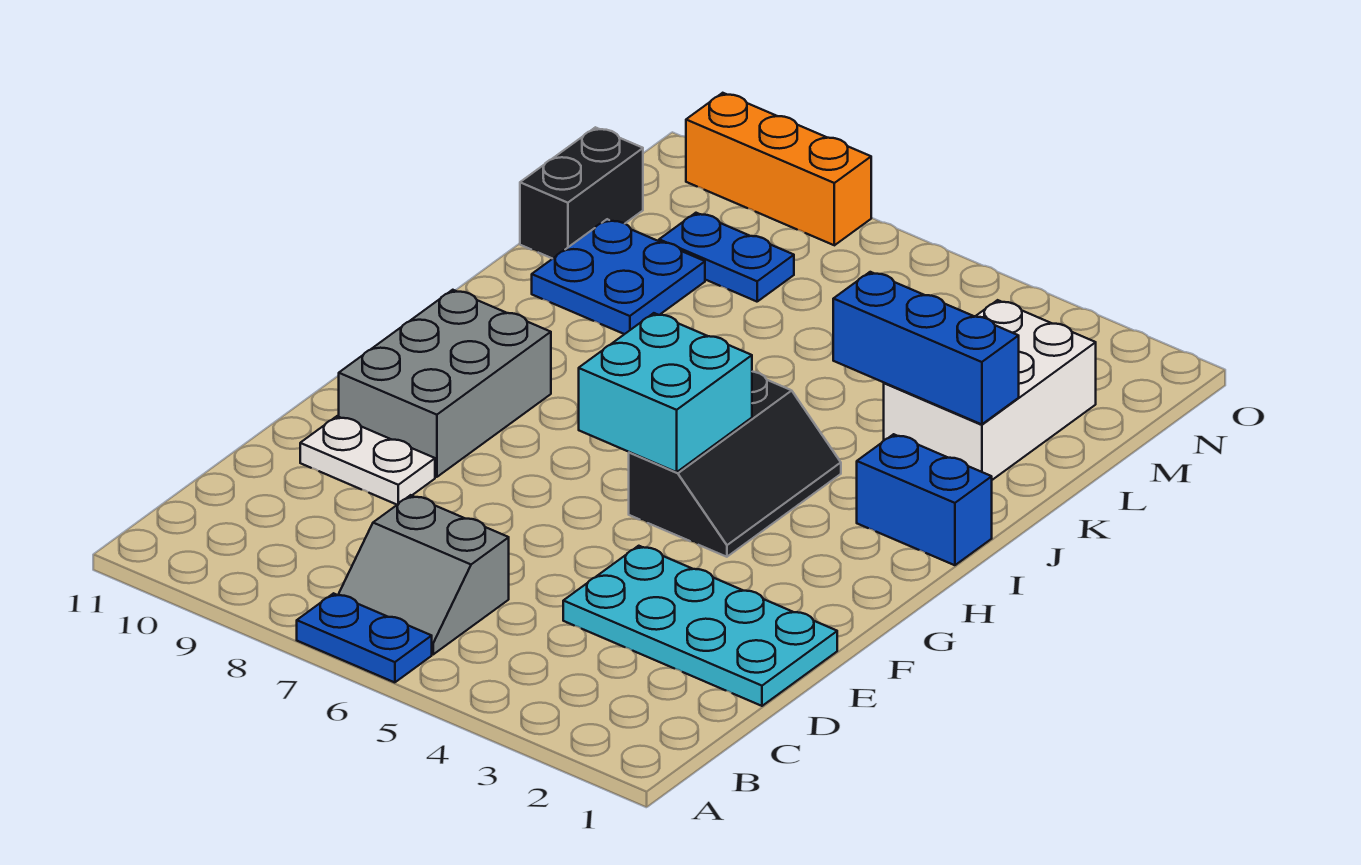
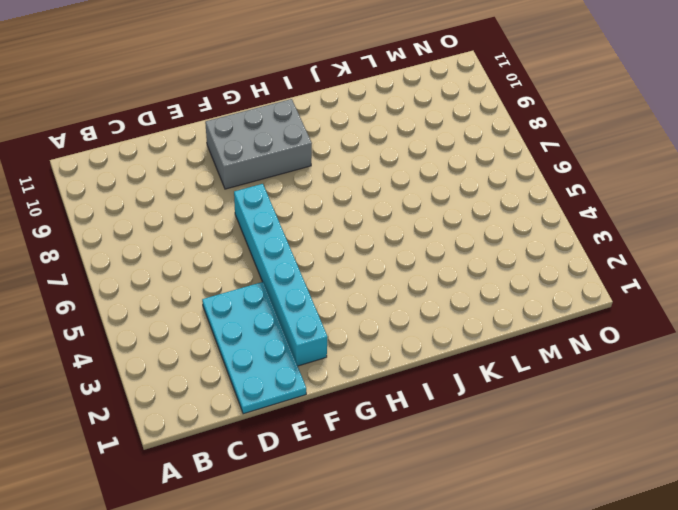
cyan brick F2:F7 level 1 -> none
none -> blue plate A6:A7 level 1
none -> grey slope B6:C7 level 1 top C
none -> white plate E9:E10 level 1

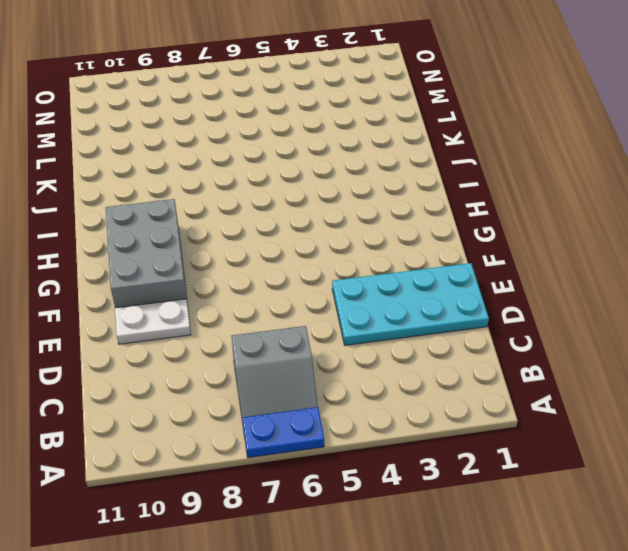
none -> black slope G4:I5 level 1 top 5
none -> blue brick I1:I2 level 1
none -> white brick K2:M3 level 1

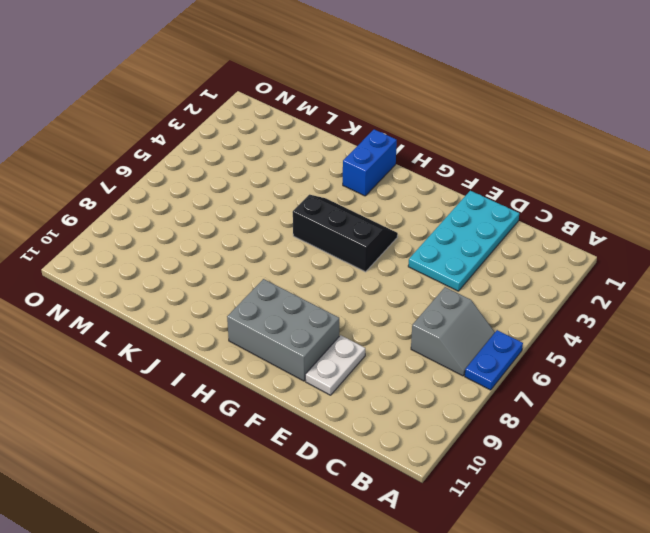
none -> white brick K2:M3 level 1
none -> blue plate K9:L10 level 1
none -> black brick L11:M11 level 1

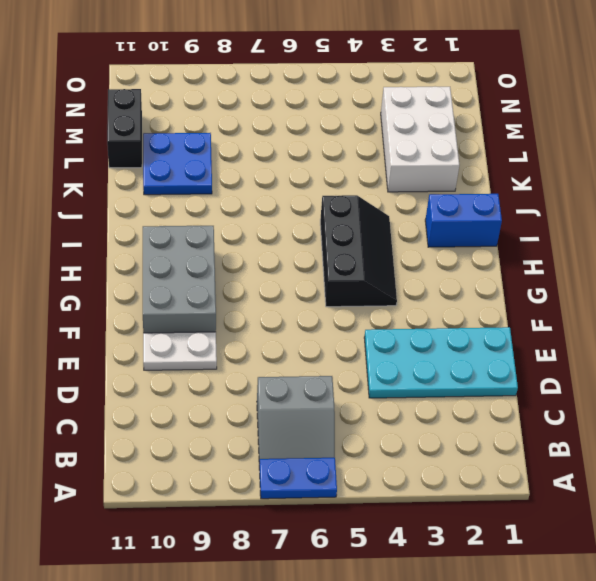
none -> blue plate M8:M9 level 1
none -> orange brick O8:O10 level 1
none -> cyan brick G5:H6 level 2

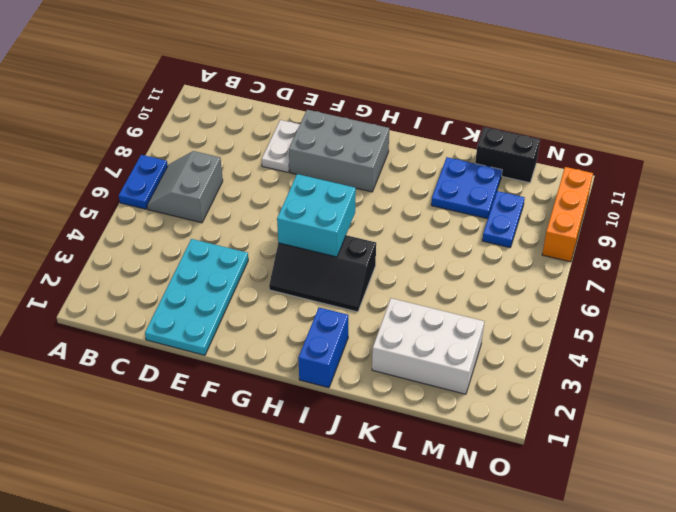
none -> blue brick K2:K4 level 2

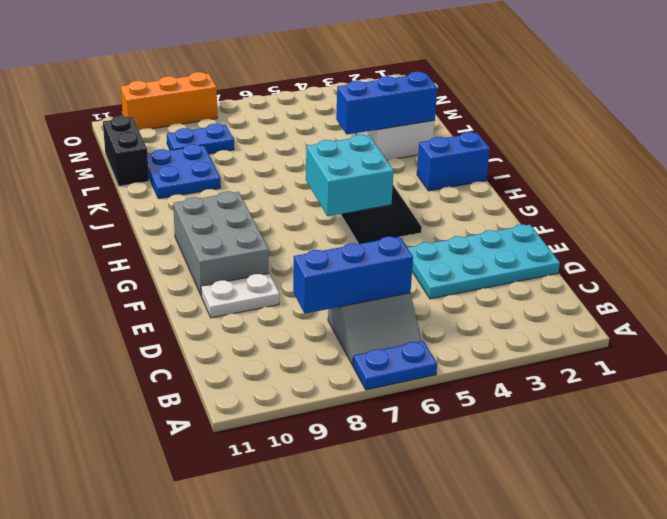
blue brick C6:C8 level 2 -> none

